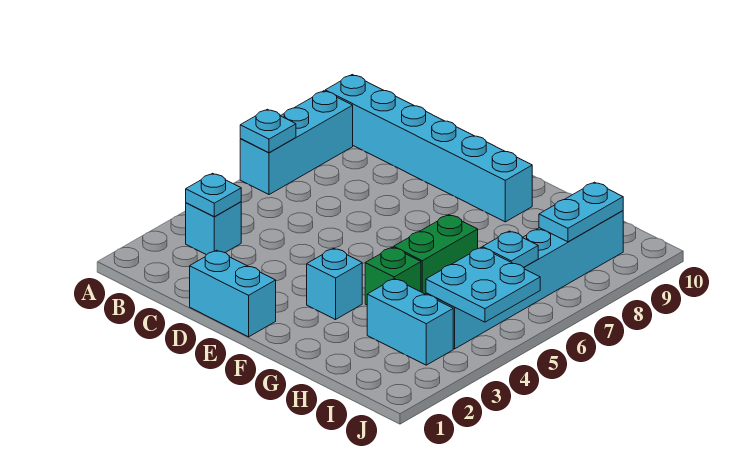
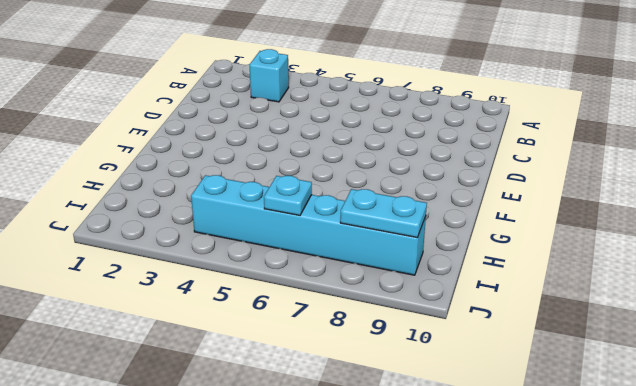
none -> cyan brick A6:A8 level 1
none -> cyan brick A9:F9 level 1
none -> cyan brick D1:E1 level 1

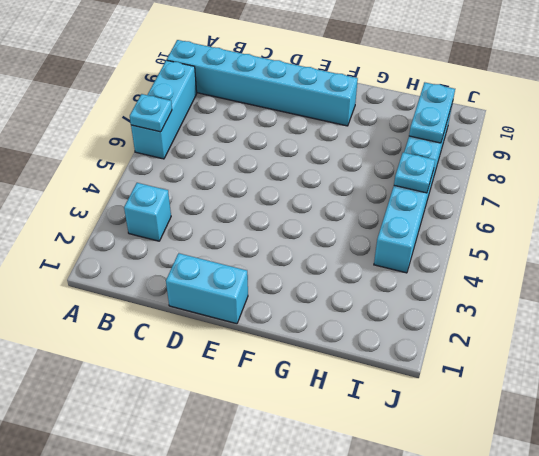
none -> cyan brick F3 level 1
none -> green brick G4 level 1
none -> green brick G5:G6 level 1

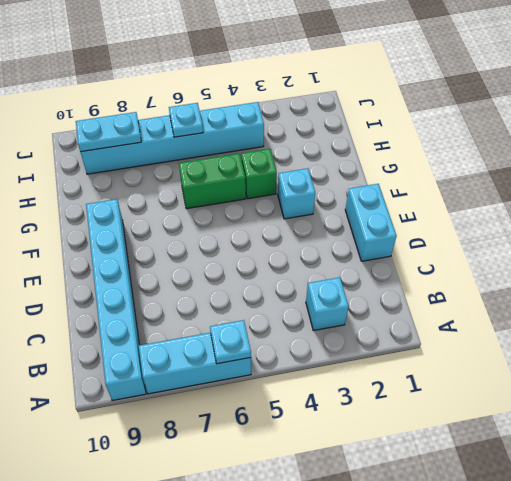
none -> cyan brick H3:I3 level 1
none -> cyan plate B3 level 2
none -> cyan plate I4:J5 level 2

